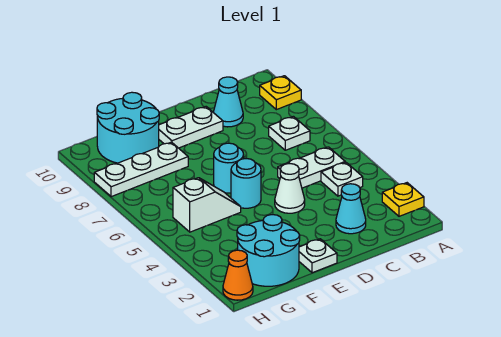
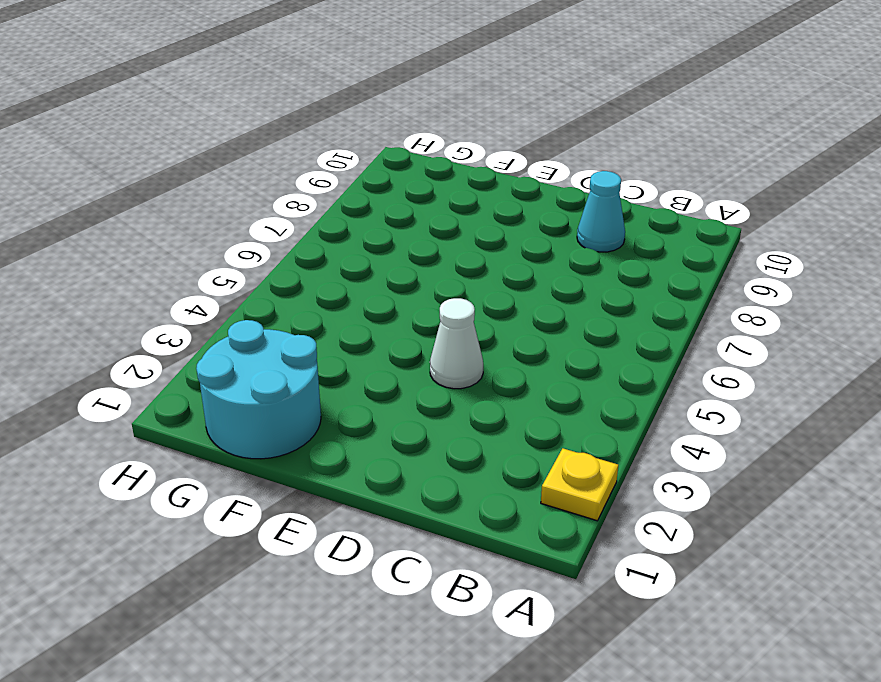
none -> yellow plate A9 level 1
none -> white plate B4 level 1
none -> white plate B5:C5 level 1

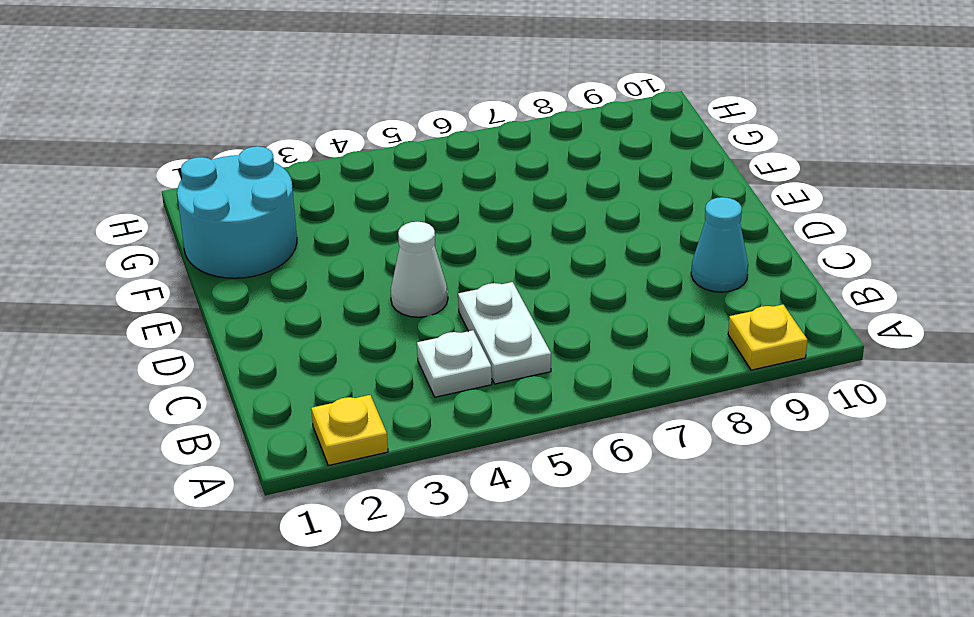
none -> white plate B7 level 1
none -> cyan cone C2 level 1
none -> white plate D9:E9 level 1

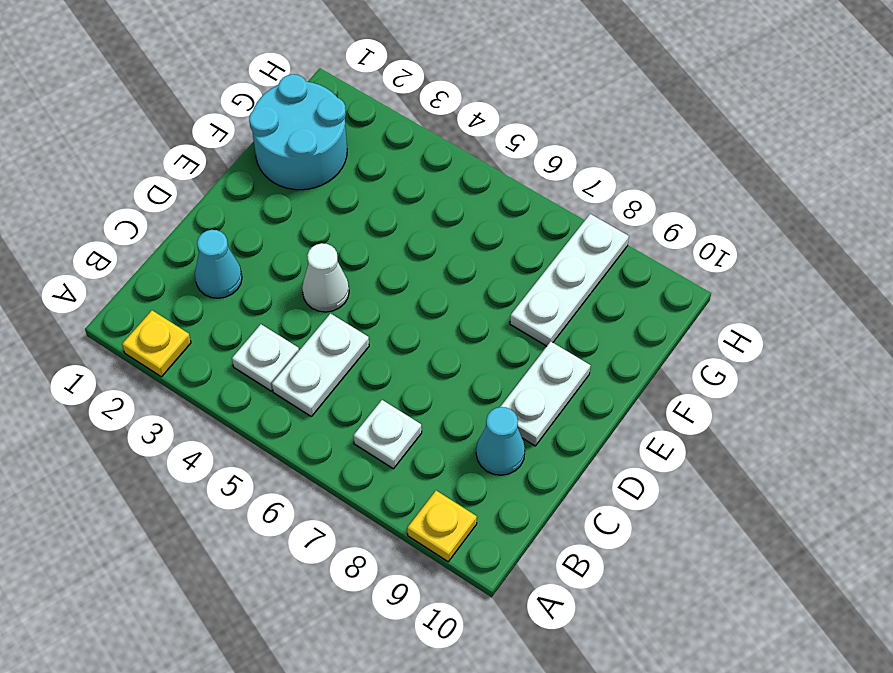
none -> white plate E1 level 1
none -> cyan round brick E5 level 1
none -> cyan round brick E6 level 1

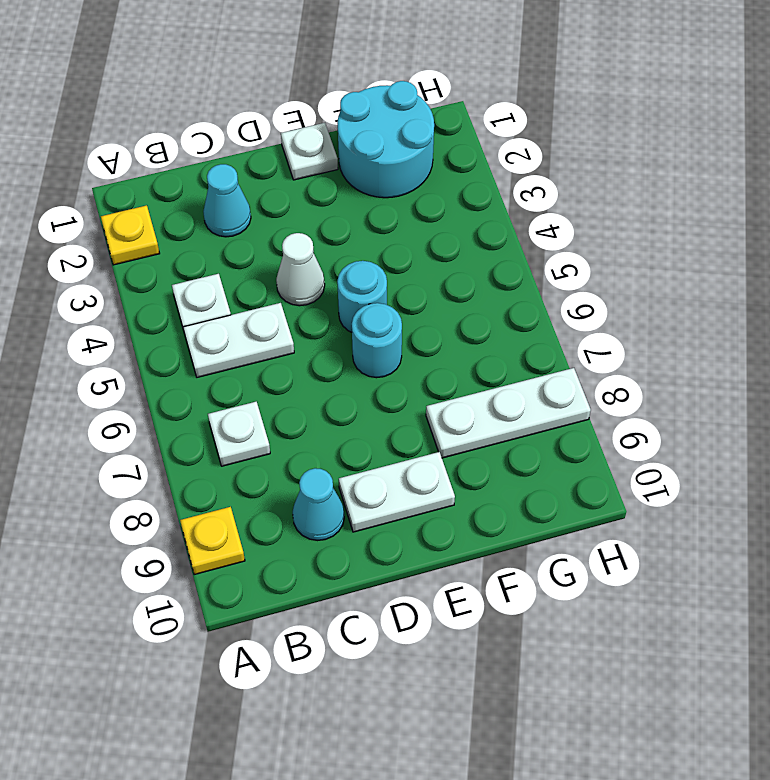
none -> white slope F5:G5 level 1 top G
none -> cyan round brick F9:G10 level 1
none -> orange cone H1 level 1

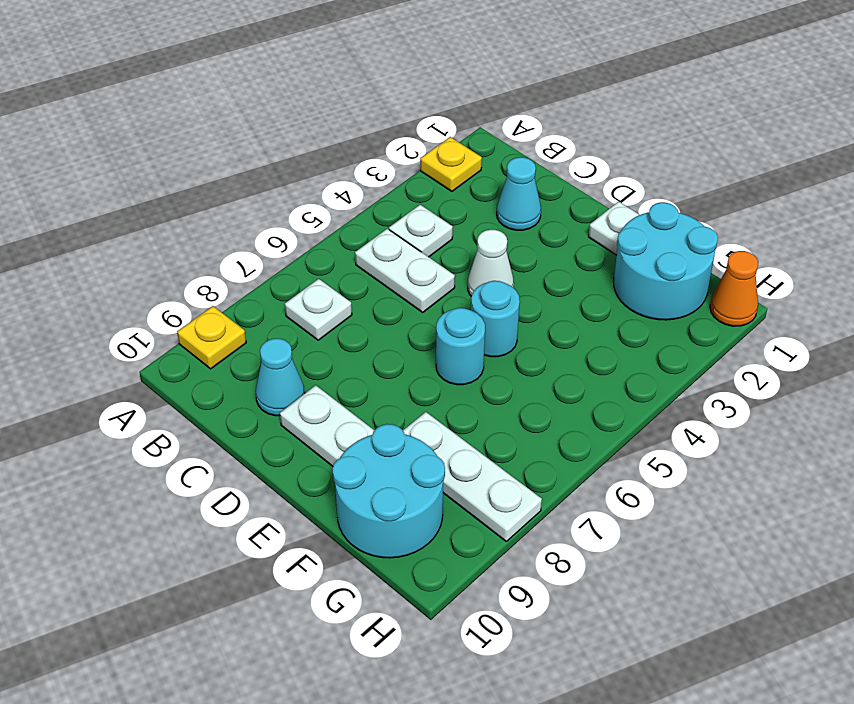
none -> white slope F5:G5 level 1 top G

